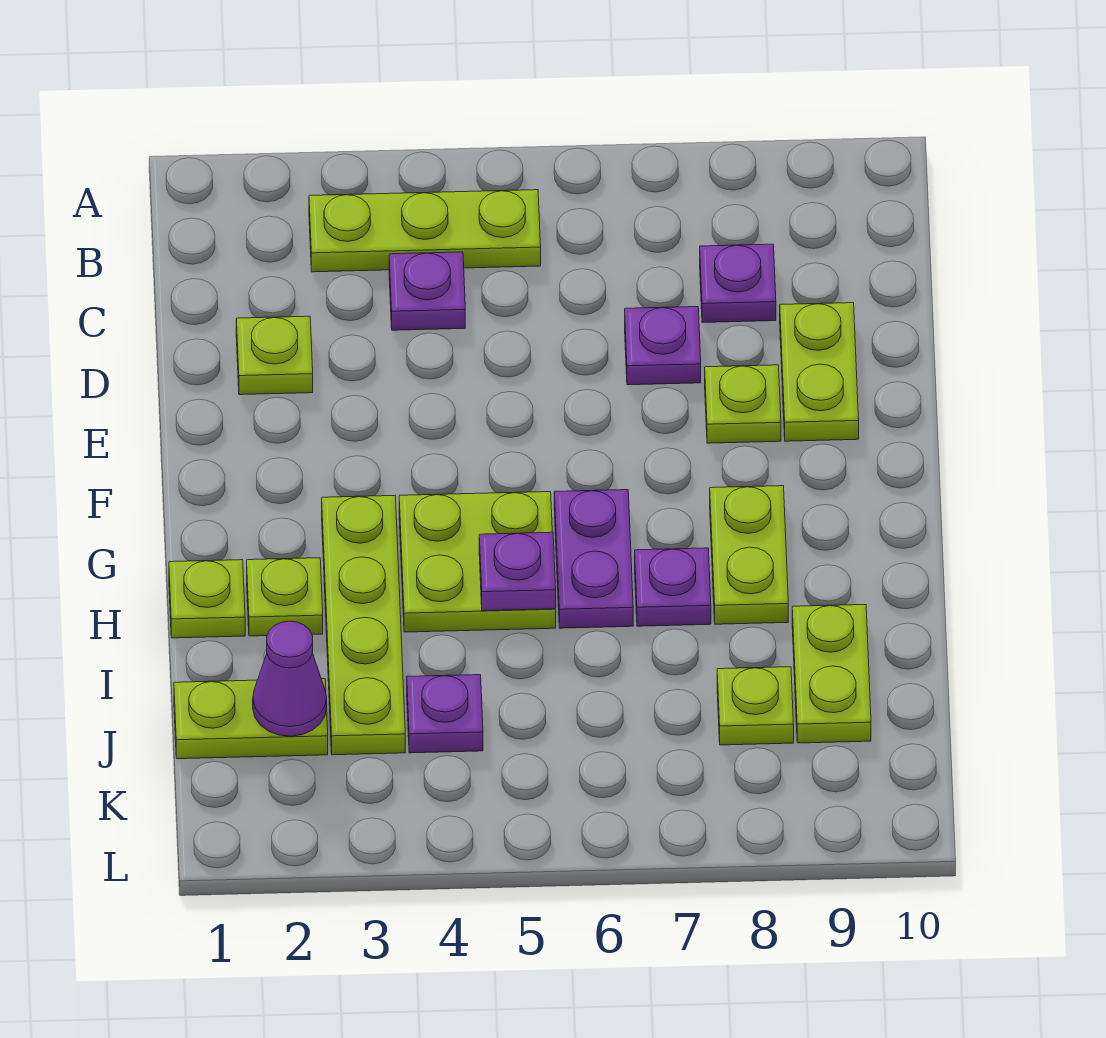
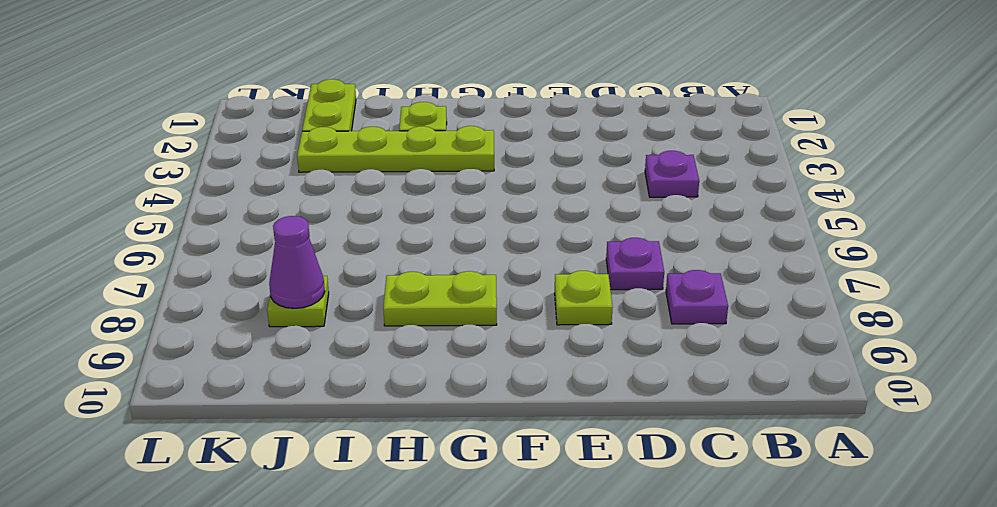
purple cone J8 level 2 -> purple cone J2 level 2
none -> lime plate B3:B5 level 1
none -> lime plate D2 level 1
none -> lime plate D9:E9 level 1

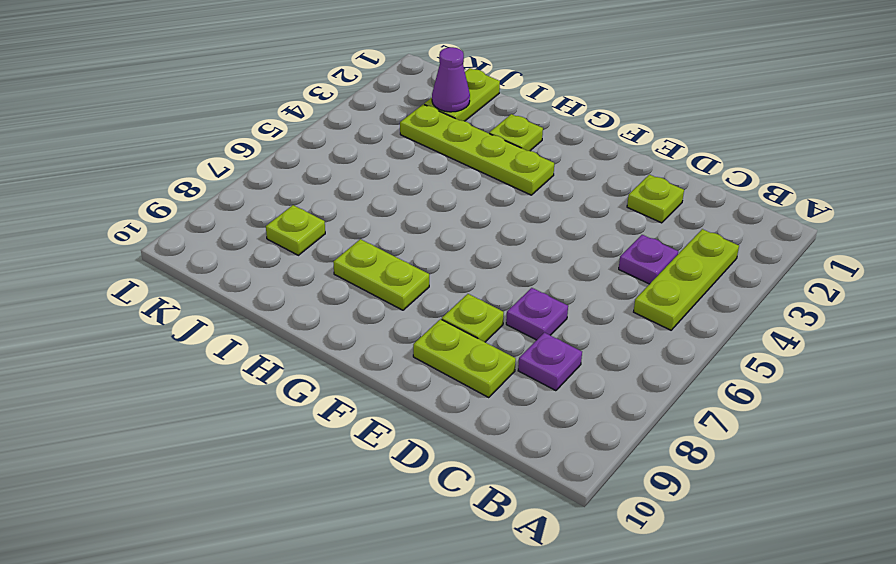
none -> lime plate G4:H5 level 1
none -> purple plate G6:H6 level 1
none -> lime plate H1 level 1

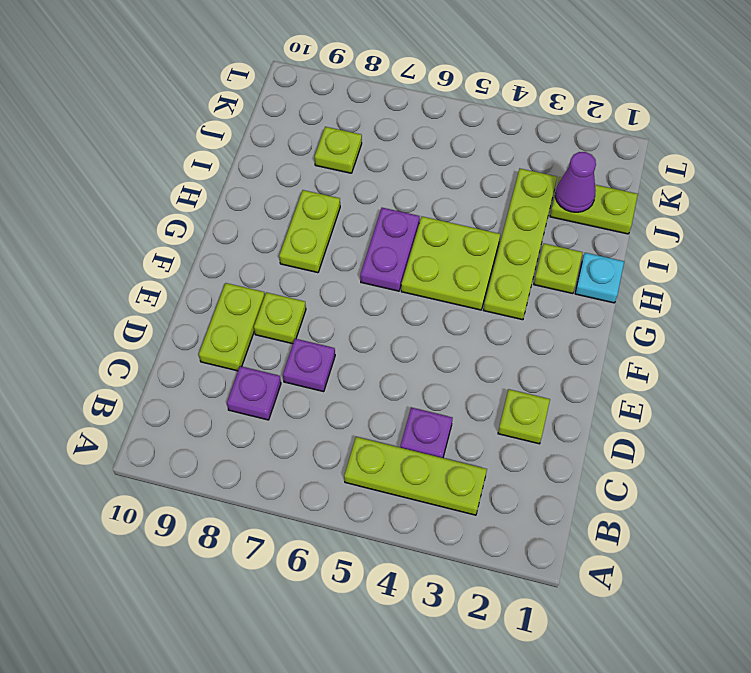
cyan plate H1 level 1 -> lime plate H1 level 1
none -> purple plate H7 level 1
none -> lime plate I9:J9 level 1
none -> purple plate J4 level 1

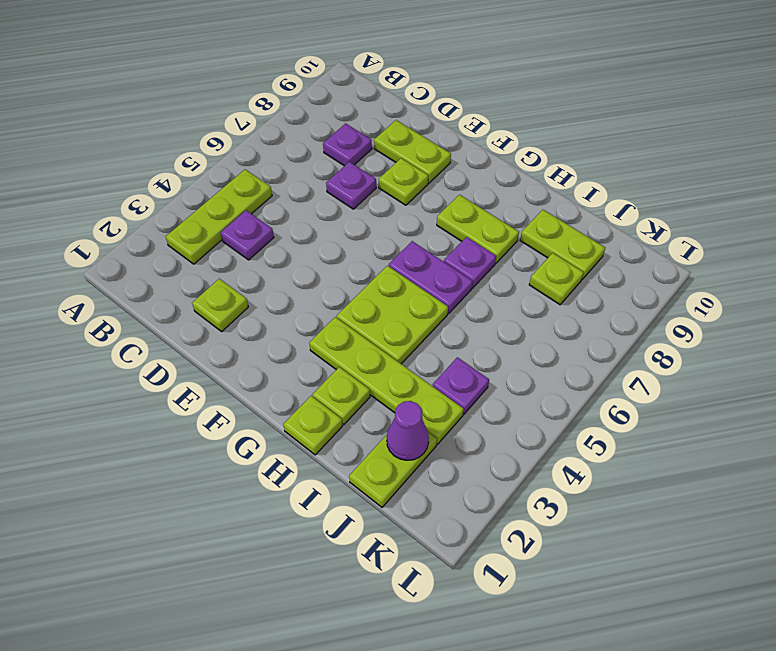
none -> purple plate H5 level 2

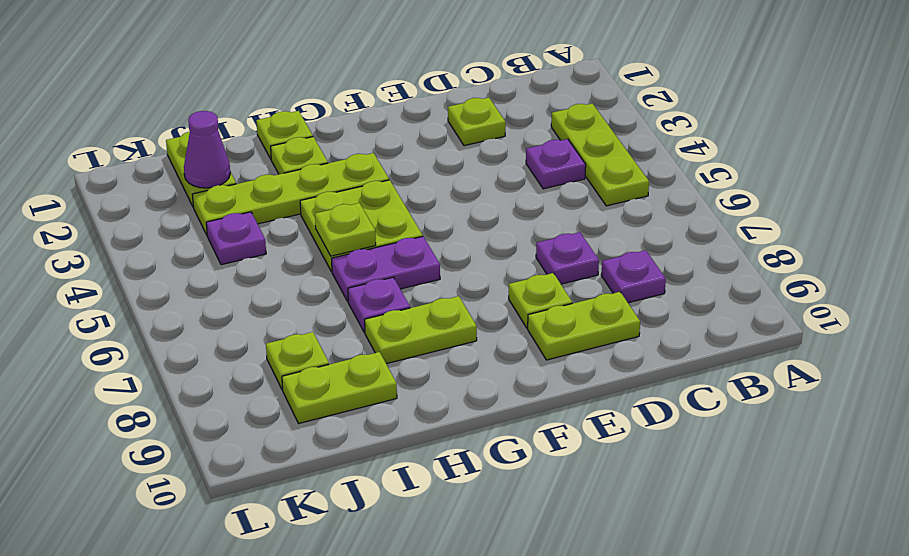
lime plate H5 level 2 -> purple plate H5 level 2

